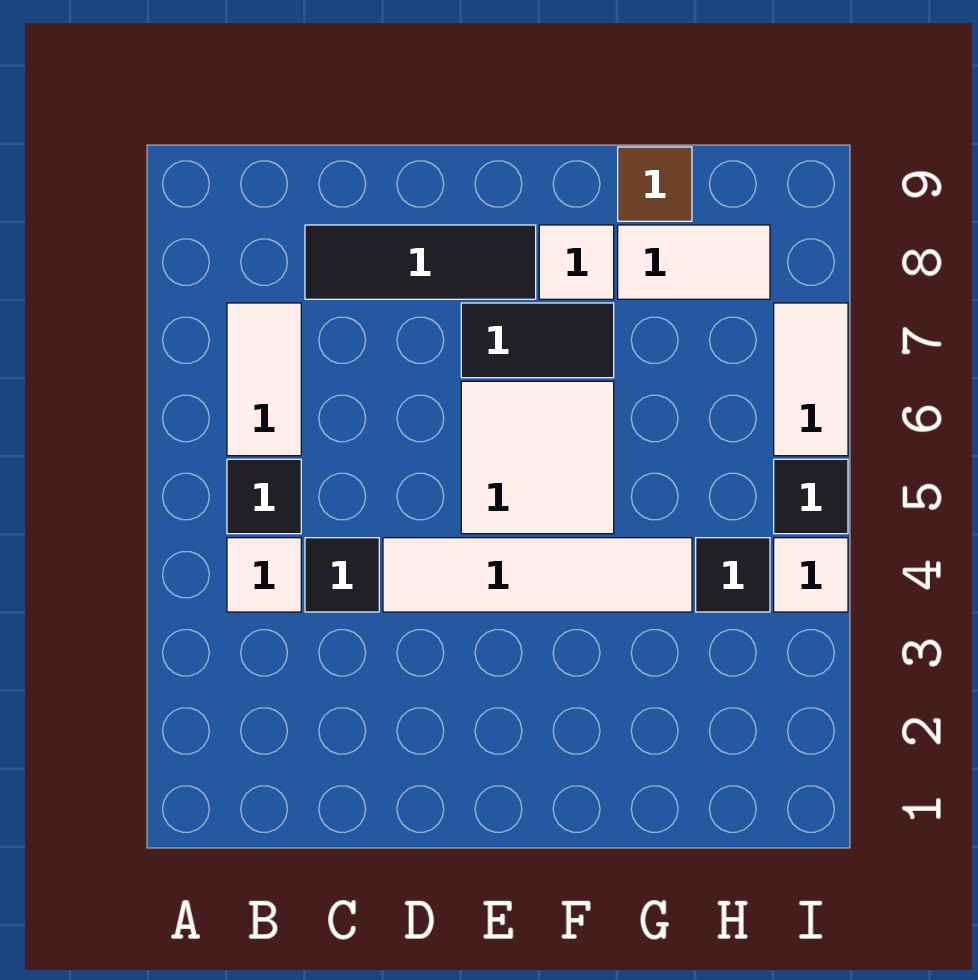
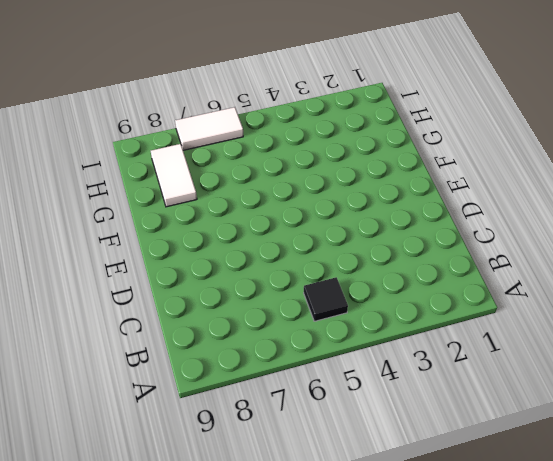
none -> white tile B4 level 1
none -> white tile B6:B7 level 1
none -> black tile C4 level 1

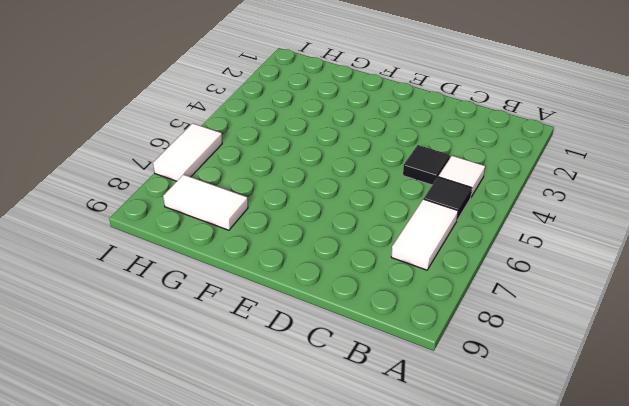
none -> black tile C8:E8 level 1
none -> white tile D4:G4 level 1
none -> white tile E5:F6 level 1

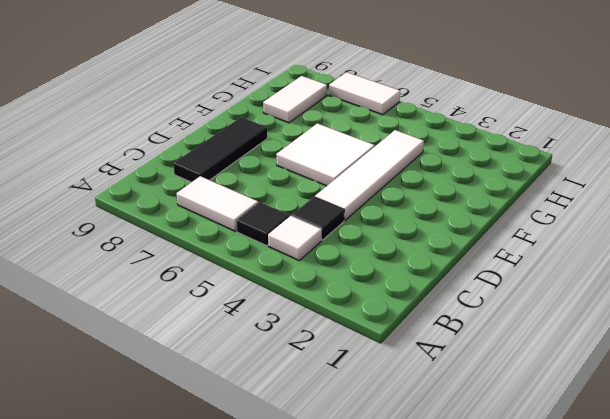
none -> black tile E7:F7 level 1
none -> white tile F8 level 1
none -> brown tile G9 level 1

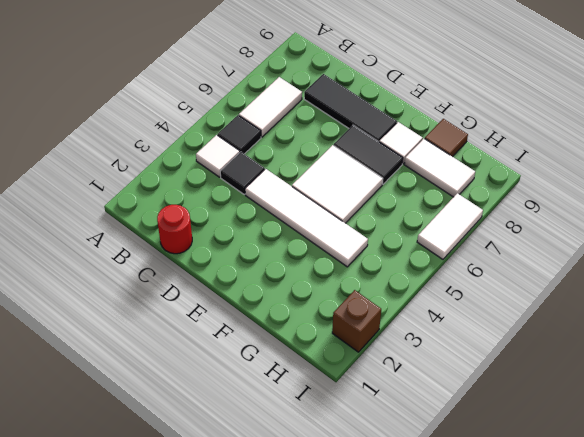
red round brick C1 level 1 -> none
brown brick I2 level 1 -> none
none -> black tile H4 level 1
none -> white tile I4 level 1
none -> black tile I5 level 1

